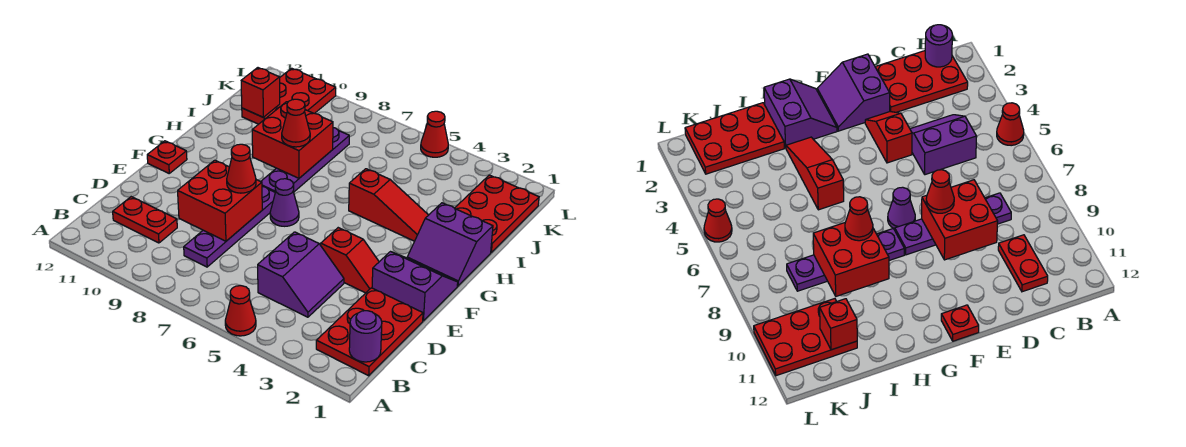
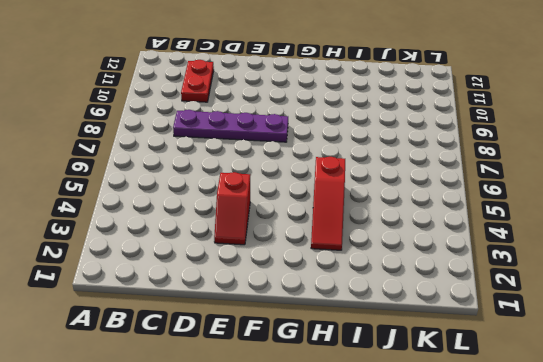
none -> red cone A5 level 1
none -> red plate B1:D2 level 1
none -> purple slope C4:D5 level 1 top 5

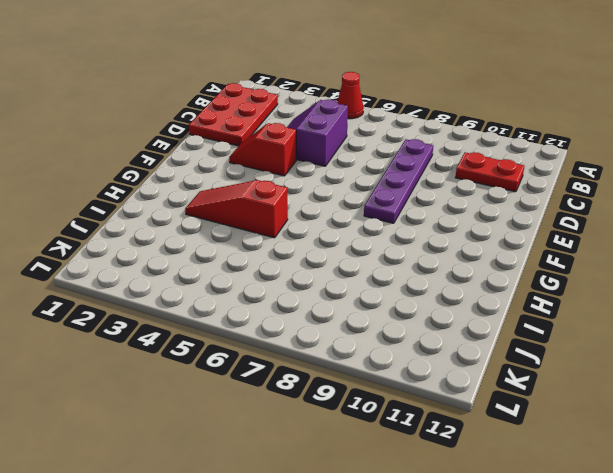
none -> purple slope E1:F2 level 1 top E
none -> purple cone F7 level 1
none -> red plate F12 level 1

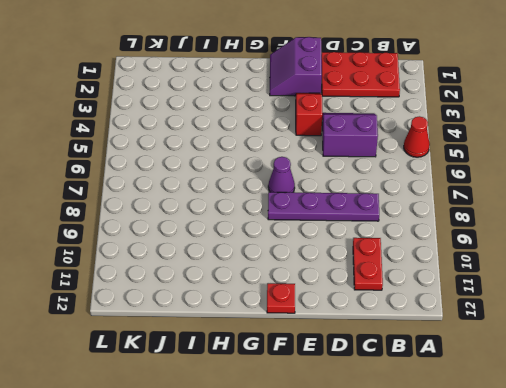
none -> purple slope G1:H2 level 1 top H
none -> purple plate G8:J8 level 1
none -> red slope H3:H5 level 1 top 5

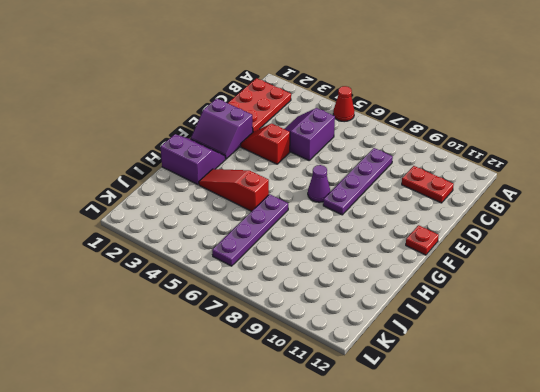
purple plate H6:K6 level 1 -> purple plate G8:J8 level 1
none -> red plate I1:K2 level 1
none -> red plate J10:L11 level 1
none -> red cone L5 level 1

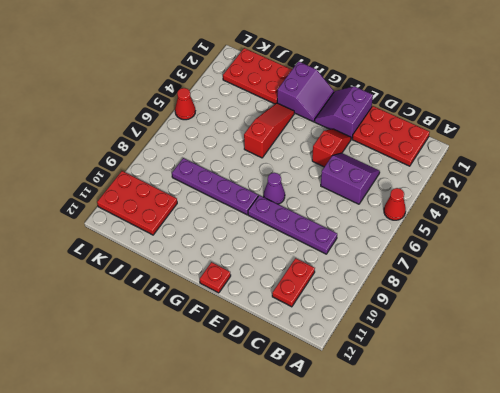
none -> purple round brick B1 level 2
none -> red brick D8:E9 level 2
none -> red brick H8:I9 level 2

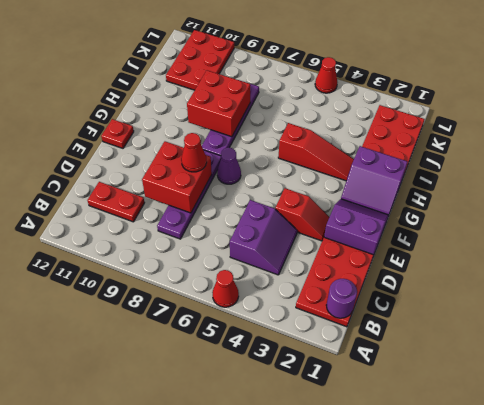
none -> red brick J11 level 2
none -> red cone H8 level 3

